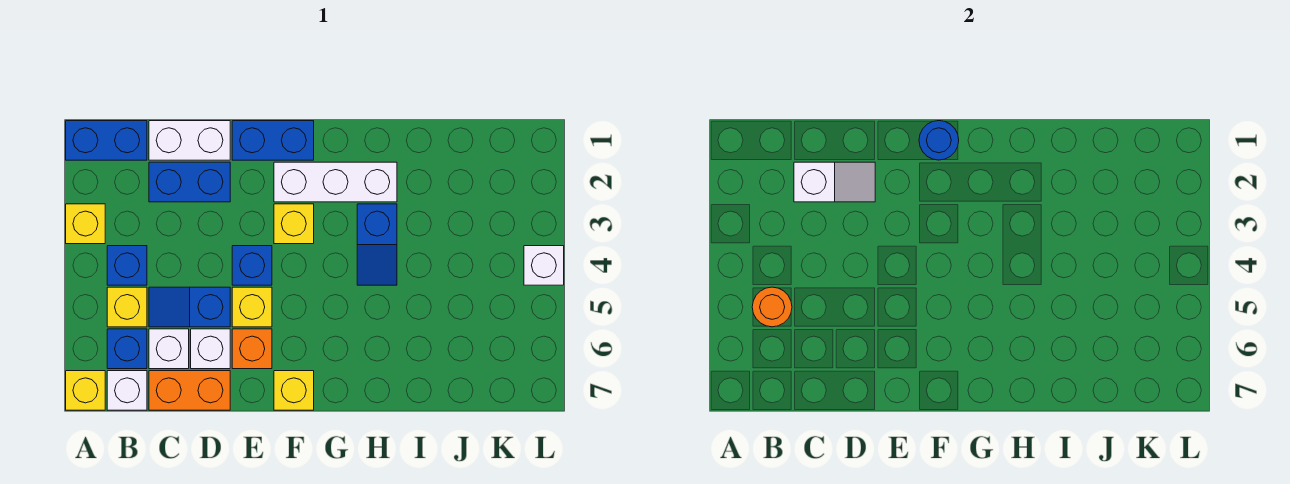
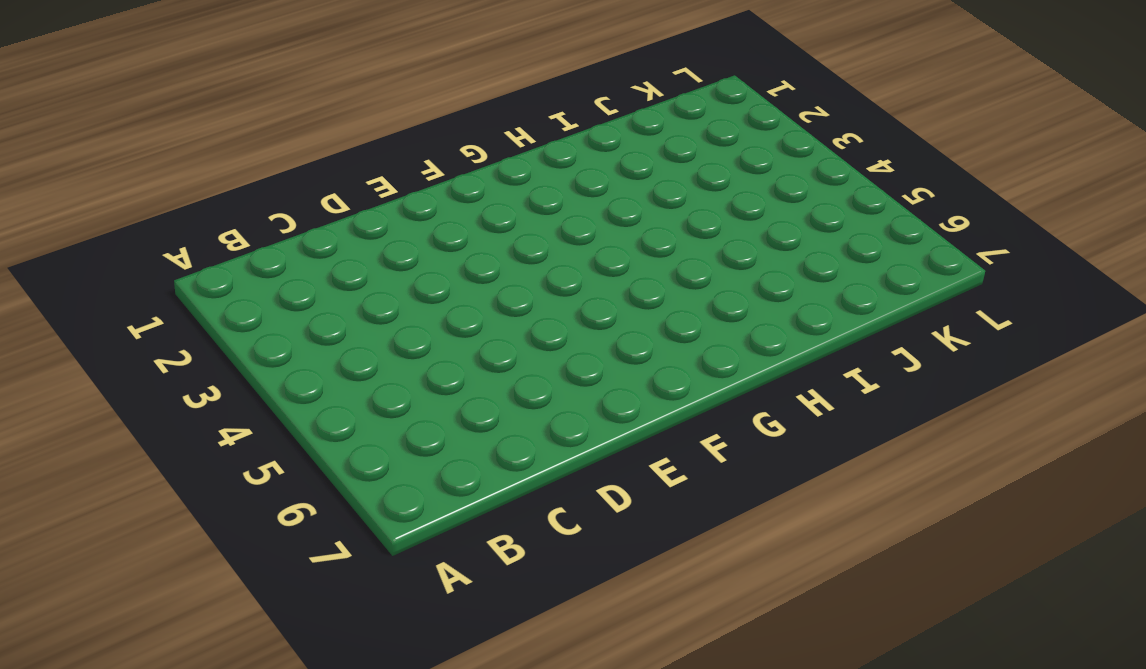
none -> blue brick A1:B1 level 1
none -> yellow brick A3 level 1
none -> yellow brick A7 level 1

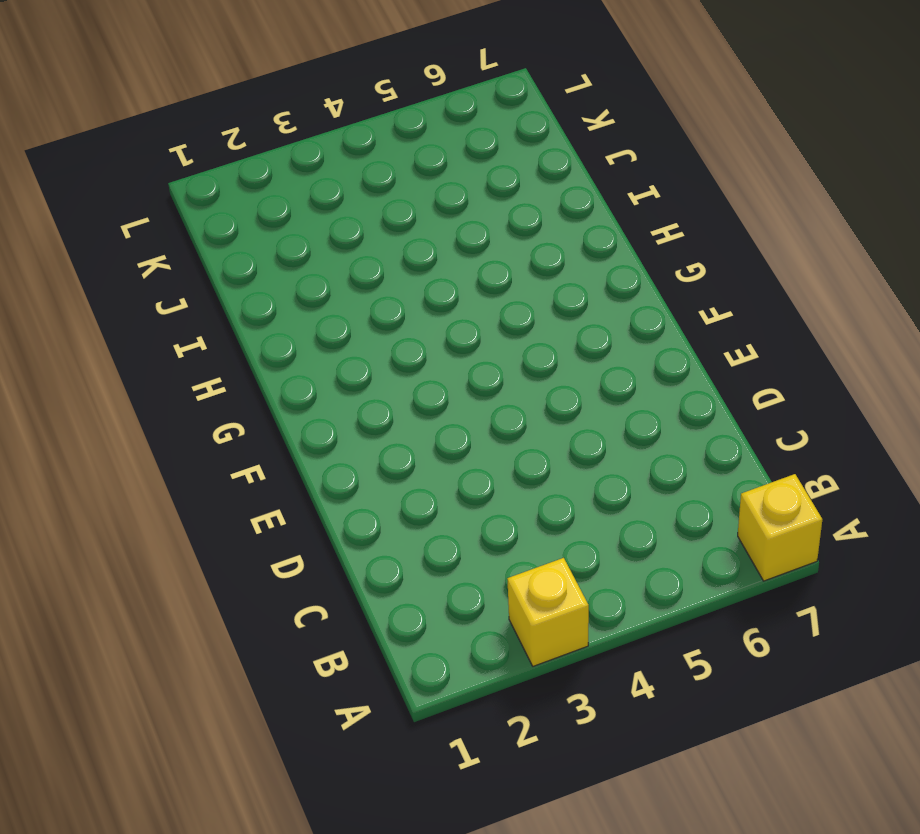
none -> blue brick A1:B1 level 1
none -> blue brick B4 level 1
none -> yellow brick B5 level 1

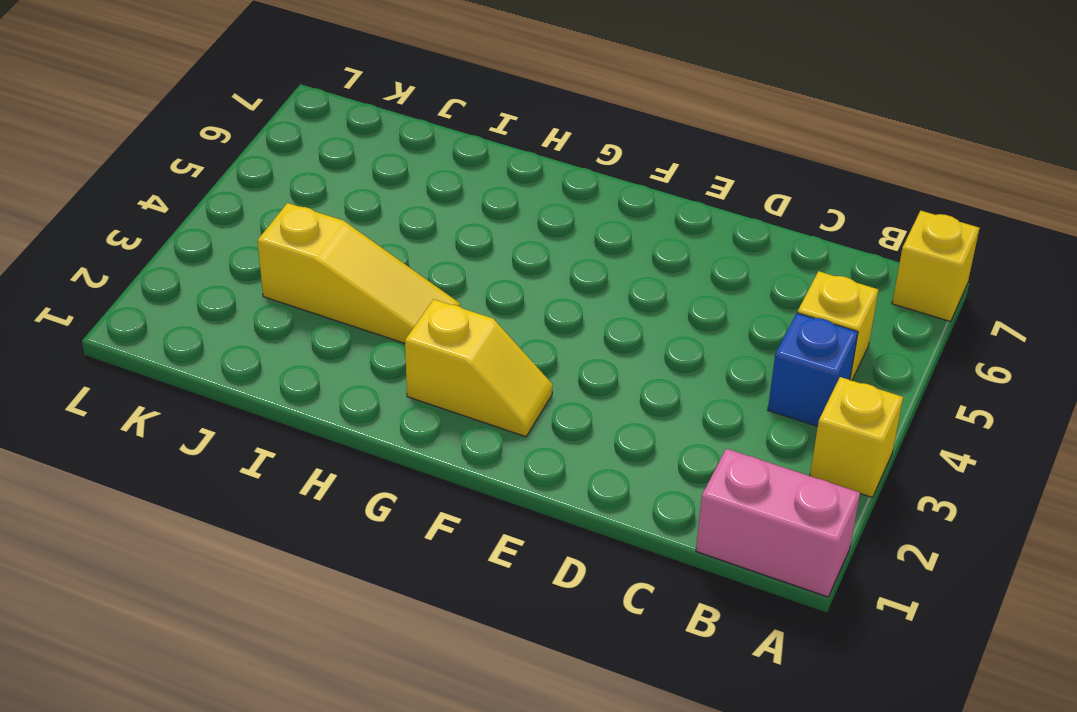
pink brick A1:B1 level 1 -> blue brick A1:B1 level 1
yellow slope F2:G2 level 1 top G -> white brick F2:H2 level 1
yellow slope H3:J3 level 1 top J -> blue slope H3:H4 level 1 top 3
none -> blue brick B6 level 1
none -> white brick B7 level 1
none -> white brick C1:D1 level 1

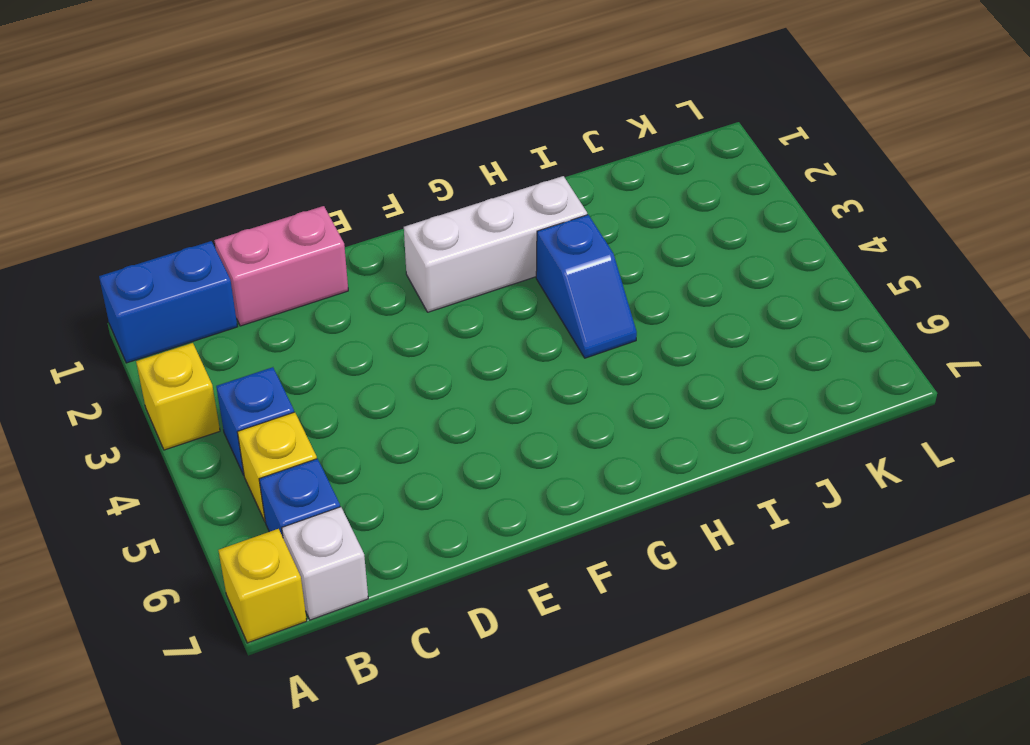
pink brick C1:D1 level 1 -> white brick C1:D1 level 1
none -> blue brick C2:D2 level 1
none -> blue slope C5:D5 level 1 top D
none -> white brick C6 level 1

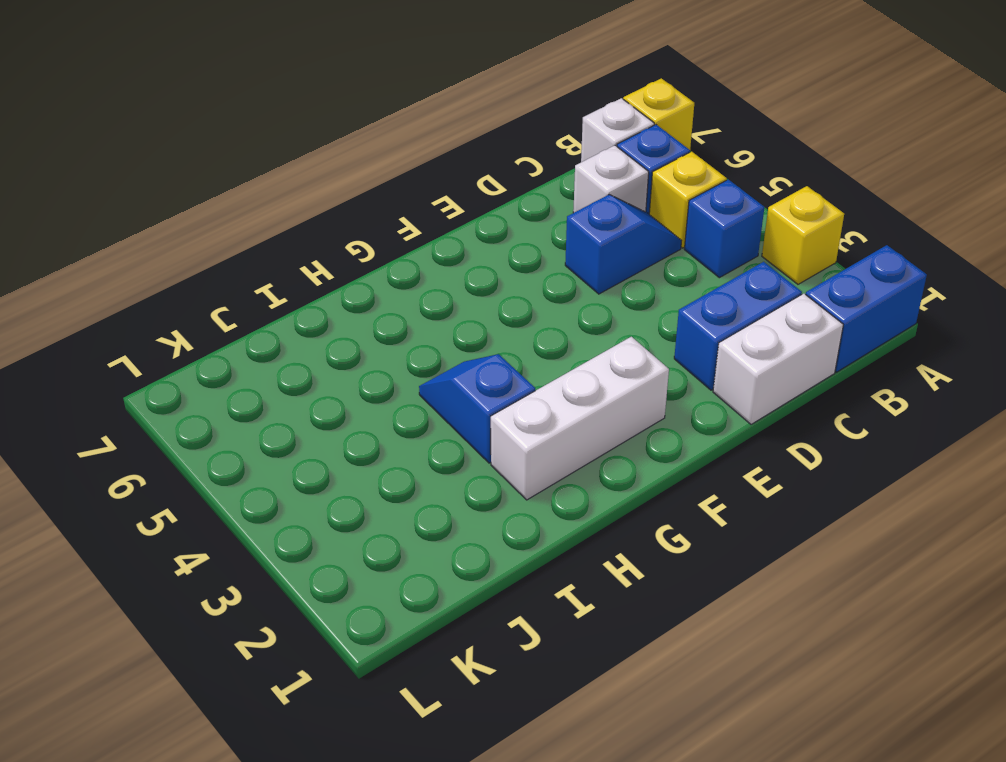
none -> orange brick C7:D7 level 1
none -> white brick D6 level 1
none -> blue brick E1:F1 level 1

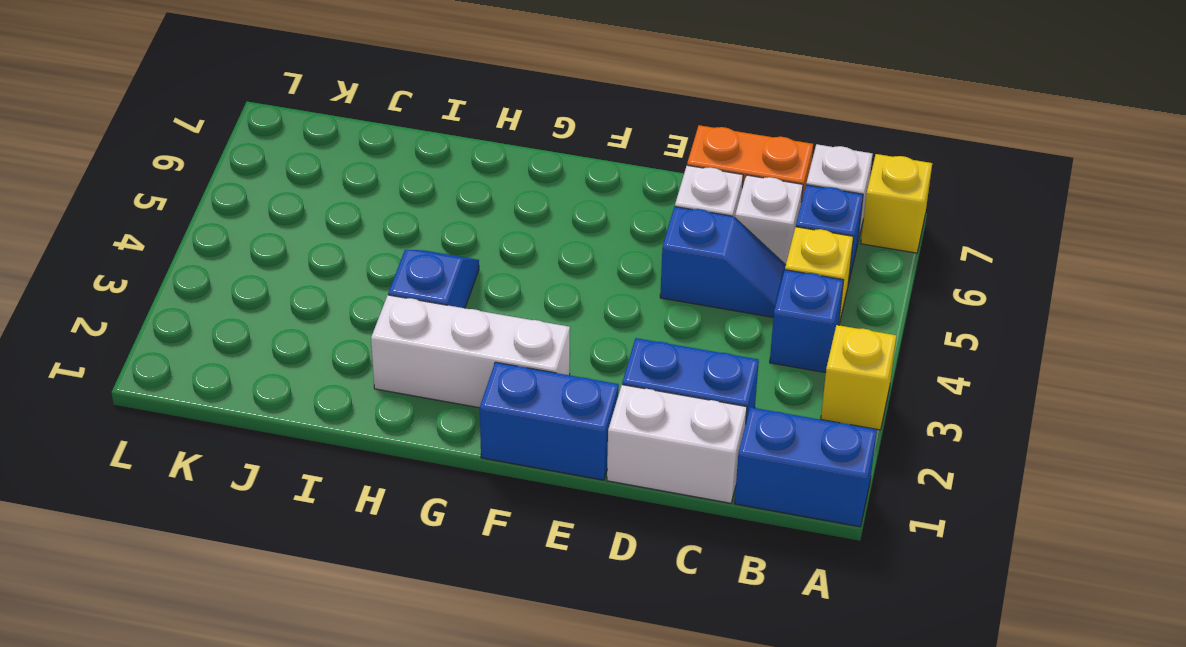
none -> blue brick E4 level 1
none -> yellow brick E5 level 1
none -> orange brick E6 level 1

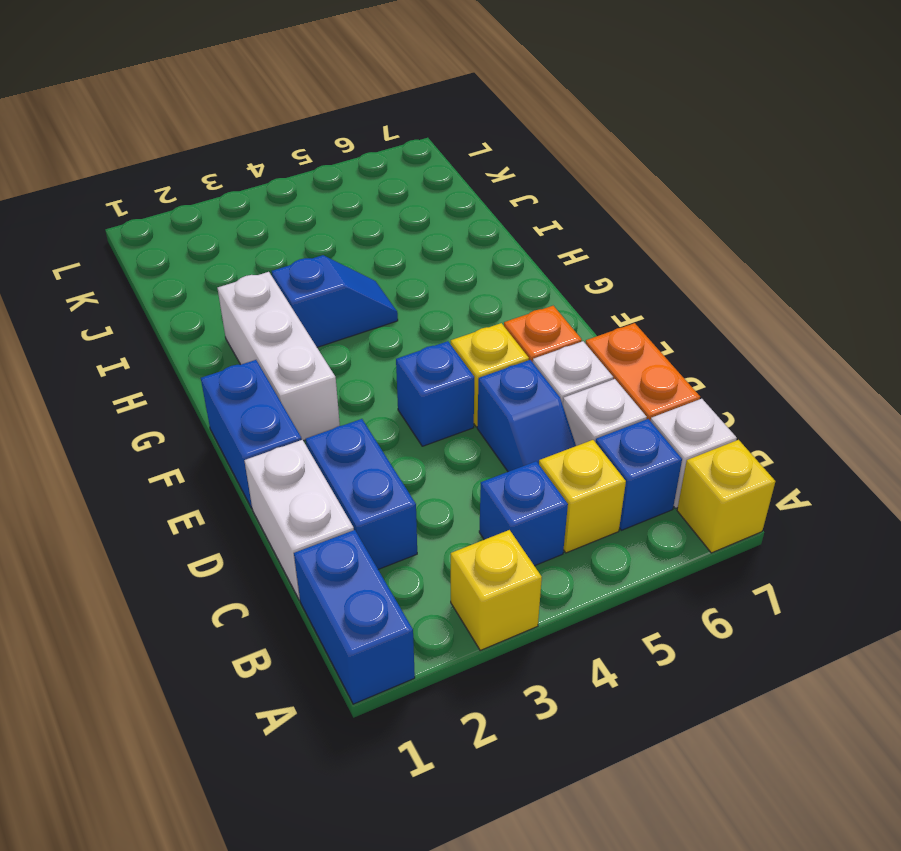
none -> yellow brick F3 level 1
none -> yellow brick F7 level 1
none -> white brick L4 level 1

